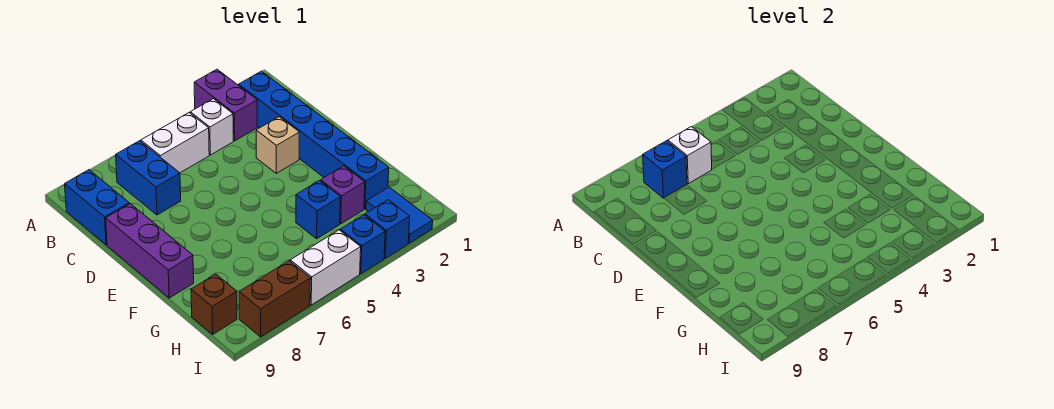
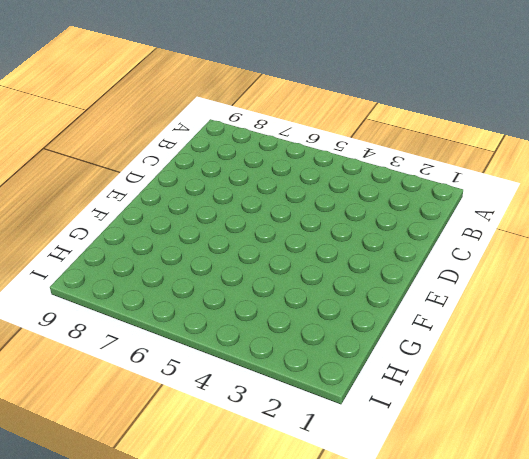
none -> purple brick A3:B3 level 1
none -> blue brick B2:G2 level 1
none -> white brick B4 level 1

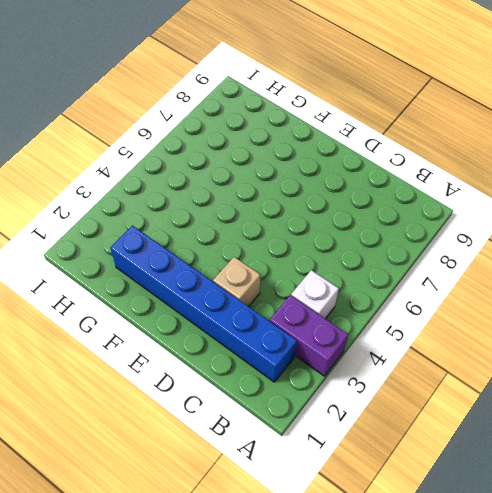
none -> white brick B5:B6 level 1
none -> blue brick B7:C7 level 1
none -> blue brick B9:C9 level 1

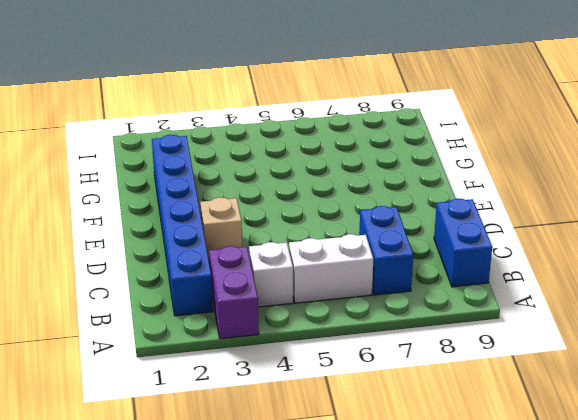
none -> purple brick D9:F9 level 1
none -> purple brick G3 level 1
none -> blue brick G4 level 1

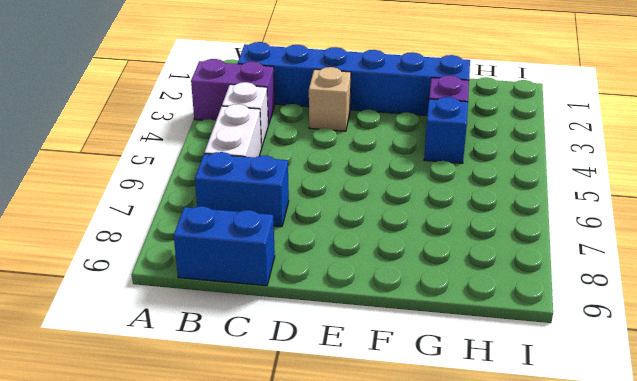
none -> purple brick D9:F9 level 1
none -> blue tile H2:I2 level 1
none -> brown brick H9 level 1

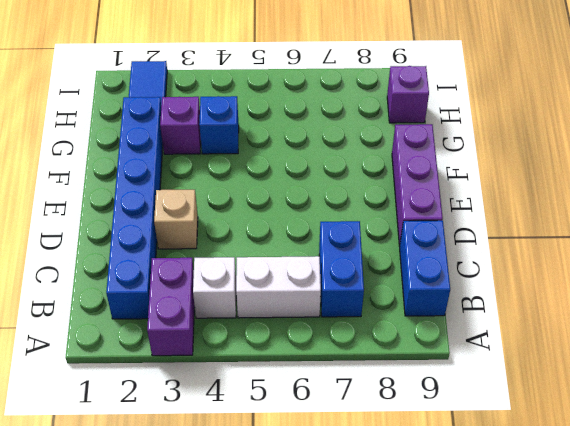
purple brick H9 level 1 -> brown brick H9 level 1
none -> blue brick I3 level 1
none -> blue brick I4 level 1
none -> white brick I5:I6 level 1

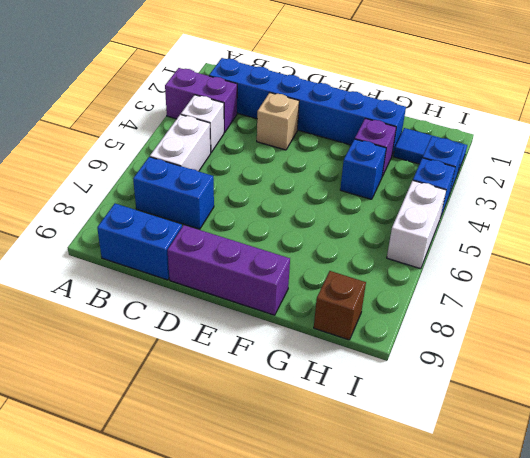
none -> brown brick I7:I8 level 1
none -> white brick B6 level 2
none -> blue brick B7 level 2

